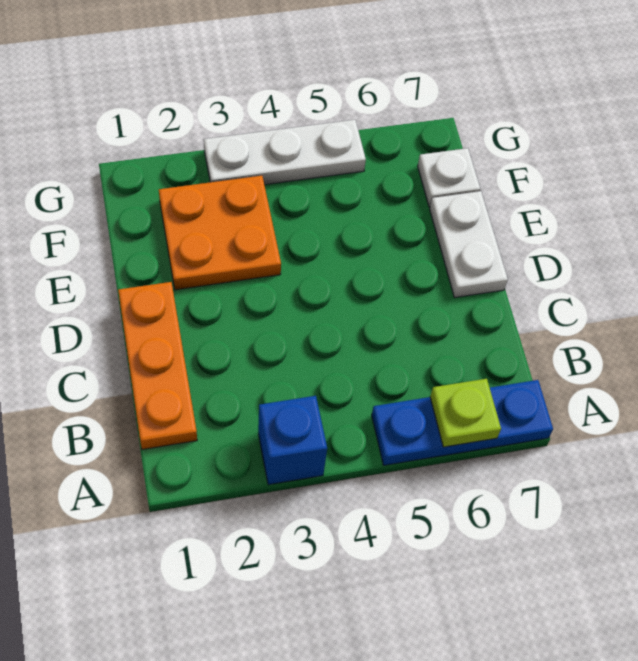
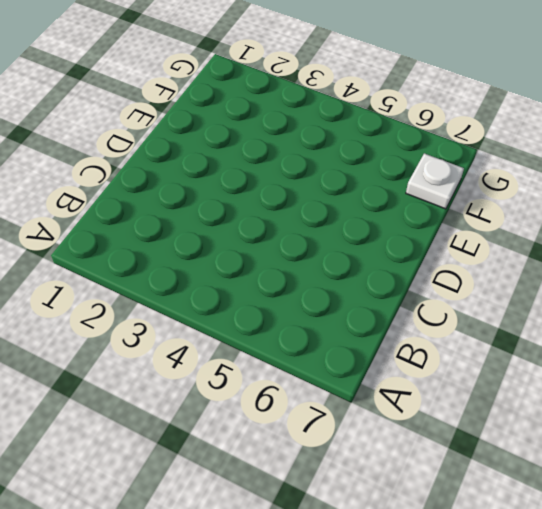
none -> blue brick A3 level 1
none -> blue plate A5:A7 level 1

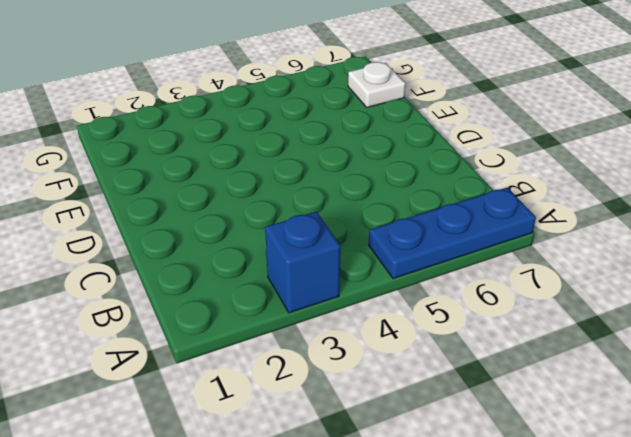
none -> orange plate B1:D1 level 1
none -> white plate D7:E7 level 1

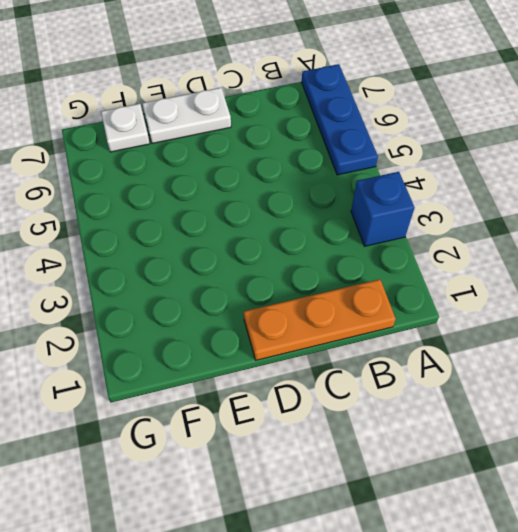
none -> orange plate E2:F3 level 1
none -> white plate G3:G5 level 1

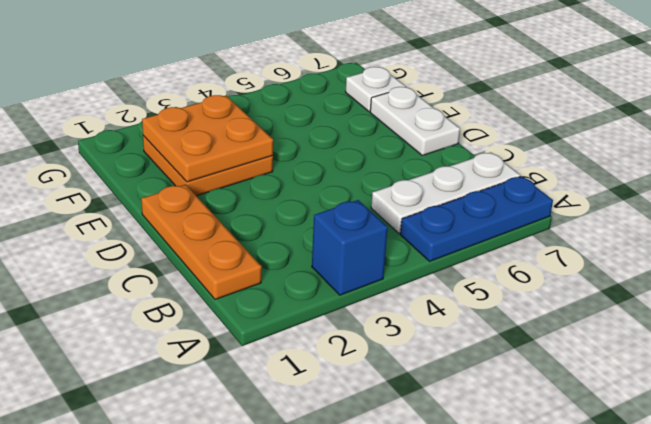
white plate B5:B7 level 1 -> white plate G3:G5 level 1
orange plate E2:F3 level 2 -> none
none -> lime plate A6 level 2

